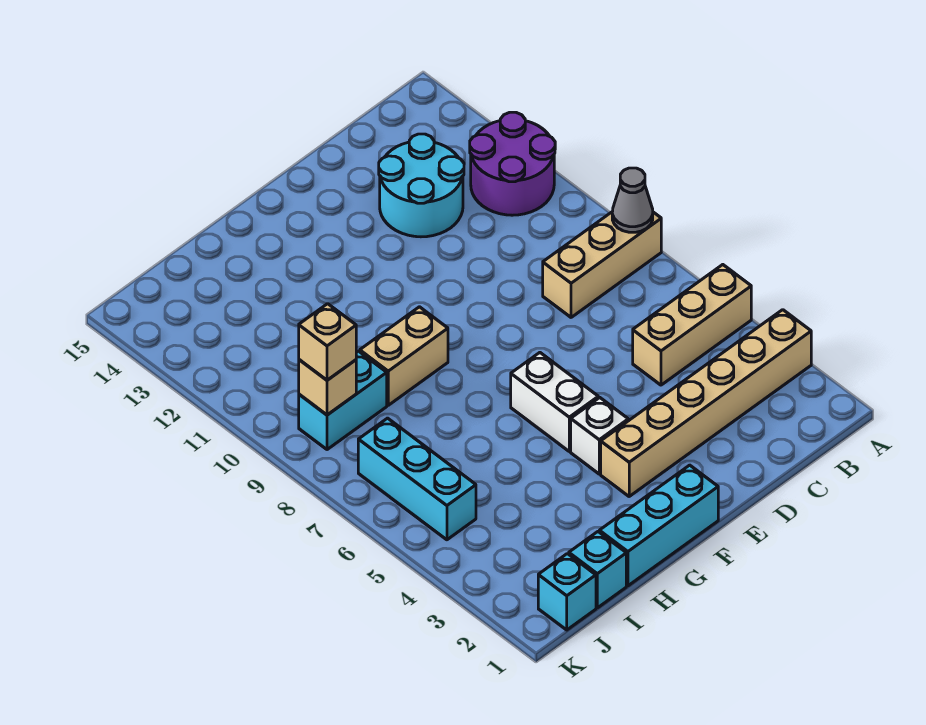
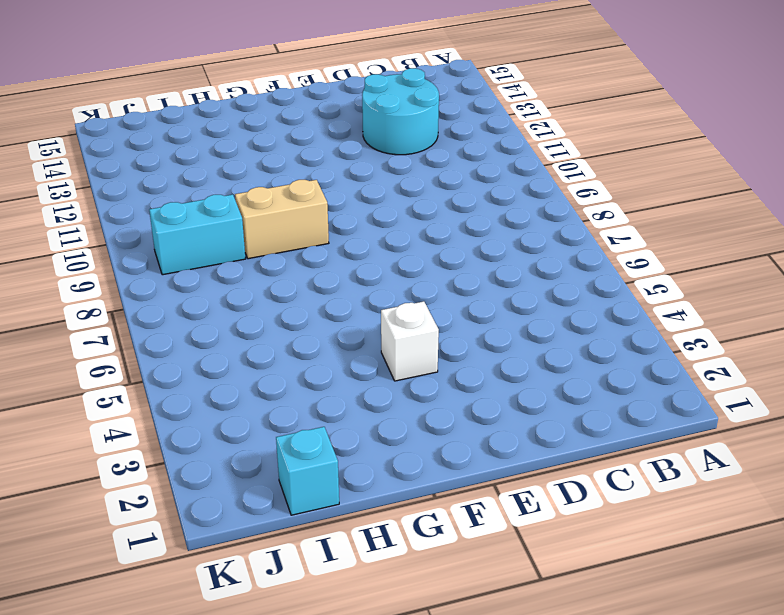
none -> tan brick A3:F3 level 1
none -> tan brick A5:C5 level 1
none -> tan brick A8:C8 level 1

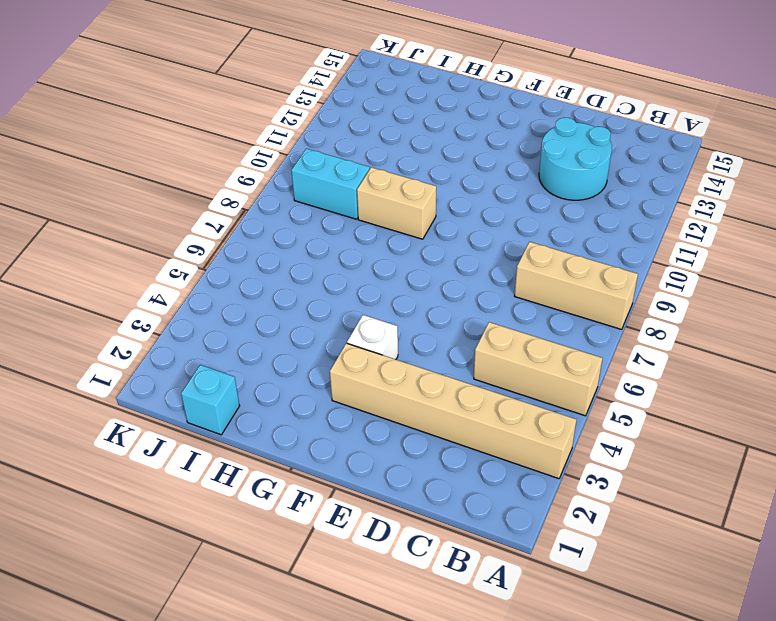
none -> purple round brick A11:B12 level 1
none -> cyan brick F1:H1 level 1
none -> white brick F5:F6 level 1

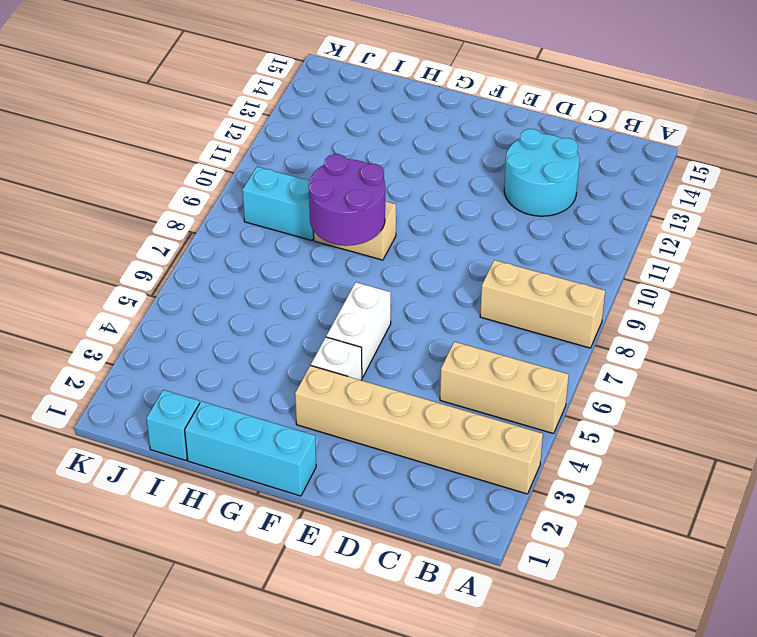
purple round brick G8:H9 level 2 -> purple round brick A11:B12 level 1
none -> cyan brick J1 level 1
none -> cyan brick J5:J7 level 1
none -> grey cone A8 level 2

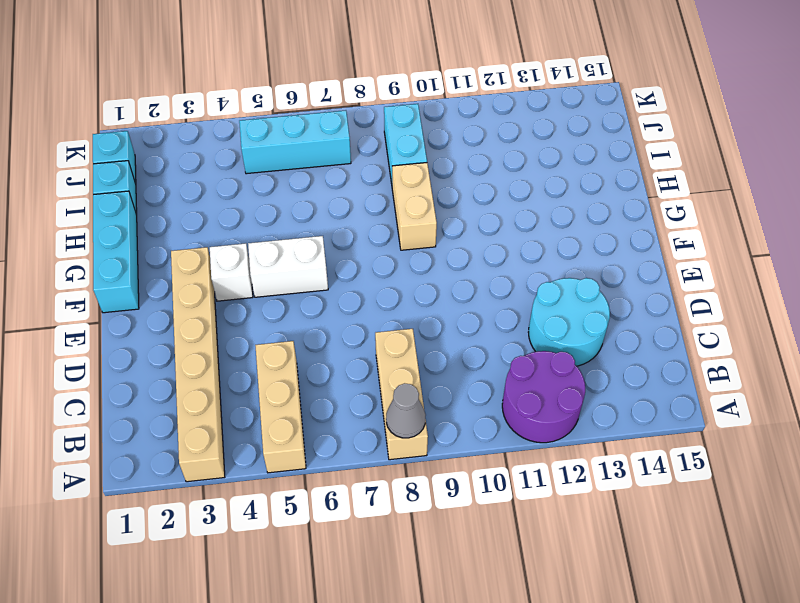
none -> tan brick J9 level 2
none -> tan brick J9 level 3

